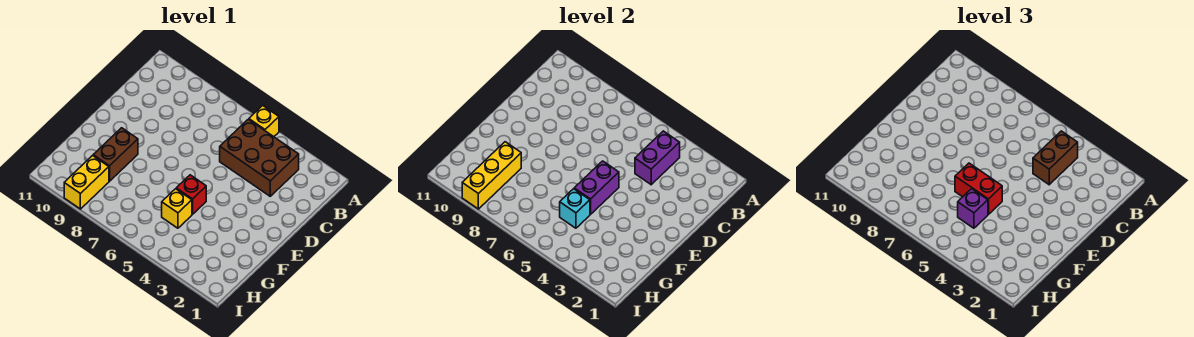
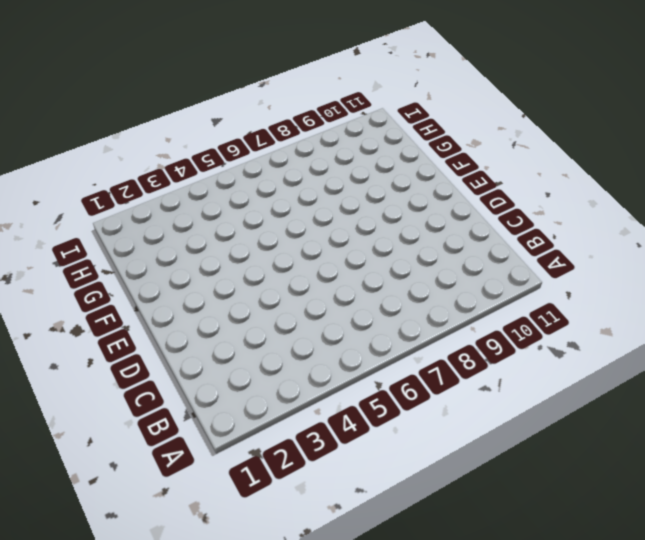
none -> yellow brick A5 level 1
none -> brown brick B3:C5 level 1
none -> red brick F5 level 1

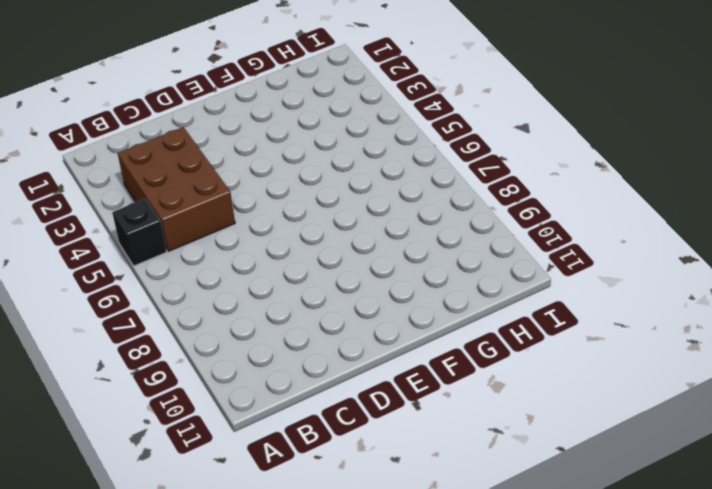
black brick A5 level 1 -> yellow brick A5 level 1
none -> red brick F5 level 1
none -> brown brick F9:G9 level 1
none -> yellow brick G5 level 1

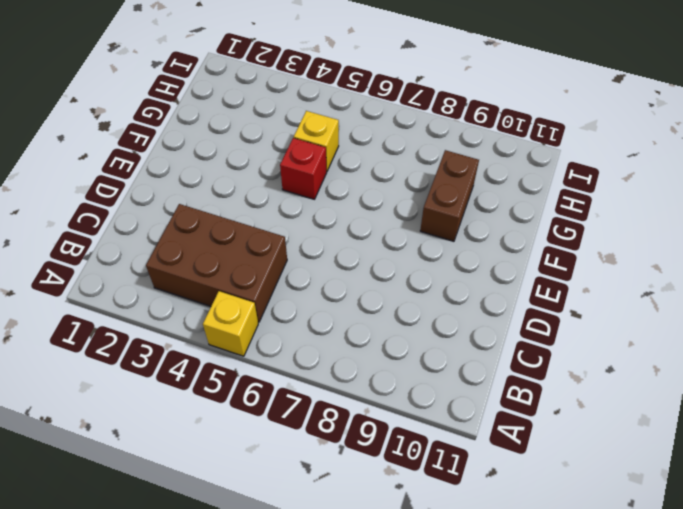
none -> yellow brick H9:I9 level 1
none -> purple brick B4:C4 level 2
none -> purple brick E5:F5 level 2

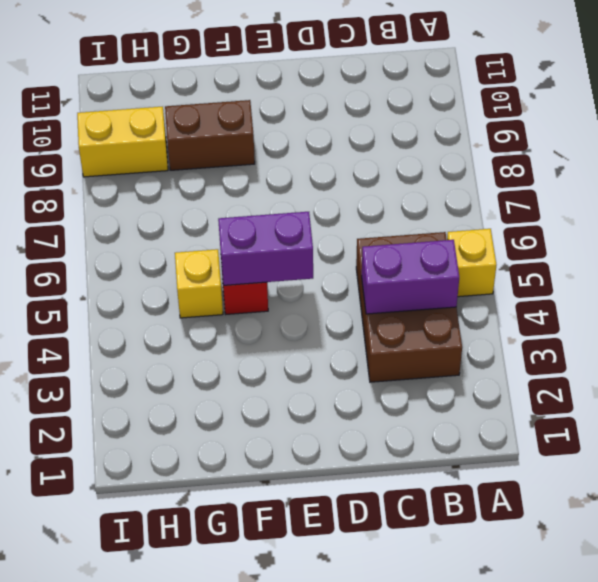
none -> cyan brick G5 level 2
none -> yellow brick G9:I9 level 2
none -> brown brick B4:C4 level 3

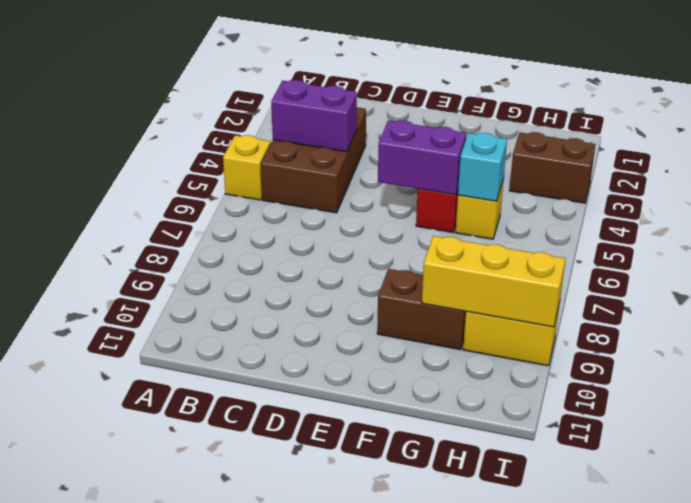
brown brick H3:I3 level 1 -> brown brick B4:C4 level 3
none -> red brick F5:F6 level 3
none -> purple brick G5 level 3

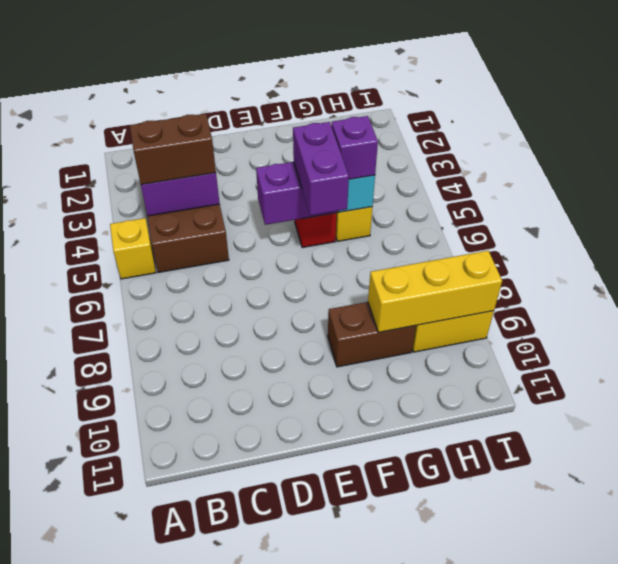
purple brick F5:F6 level 3 -> red brick F5:F6 level 3

